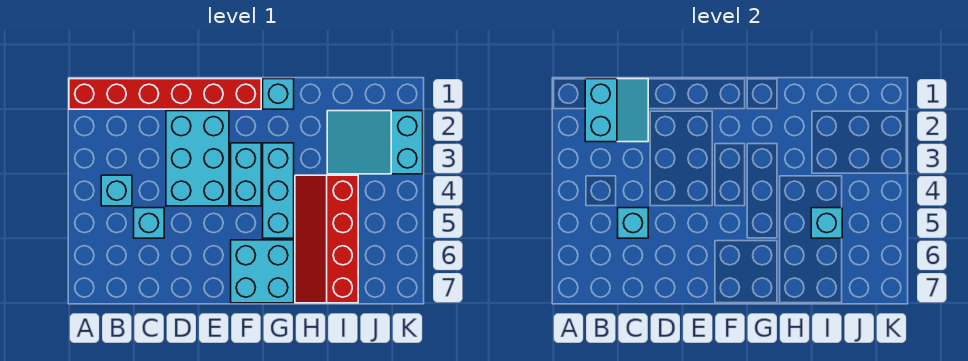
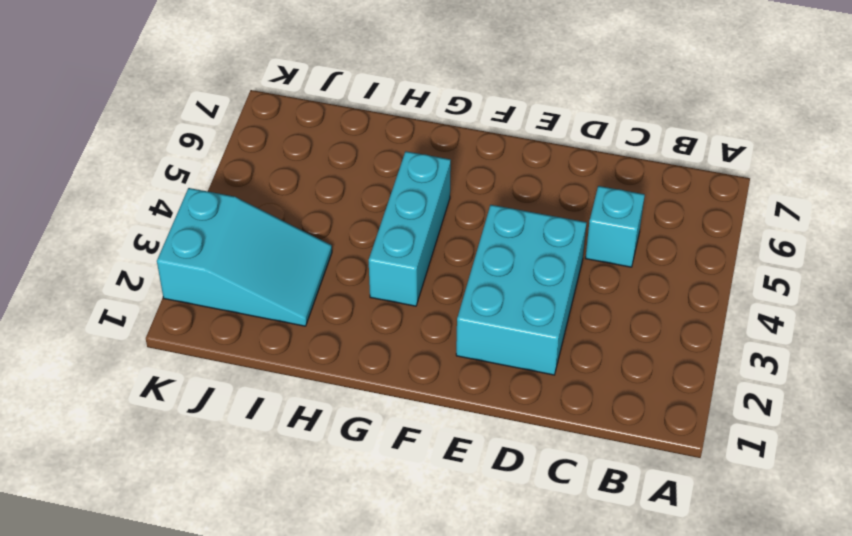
none -> red brick A1:F1 level 1
none -> cyan brick B4 level 1
none -> cyan brick F3:F4 level 1

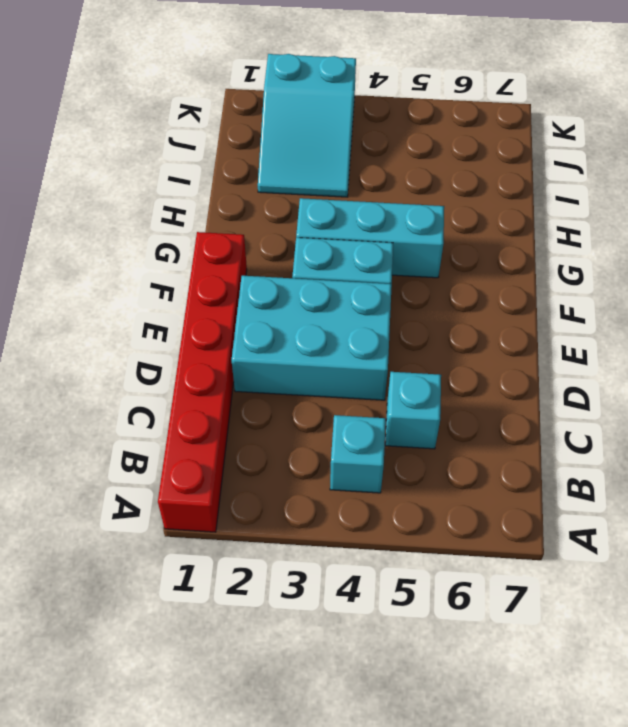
none -> cyan brick F6:G7 level 1
none -> cyan brick G1 level 1
none -> red slope H4:I7 level 1 top I

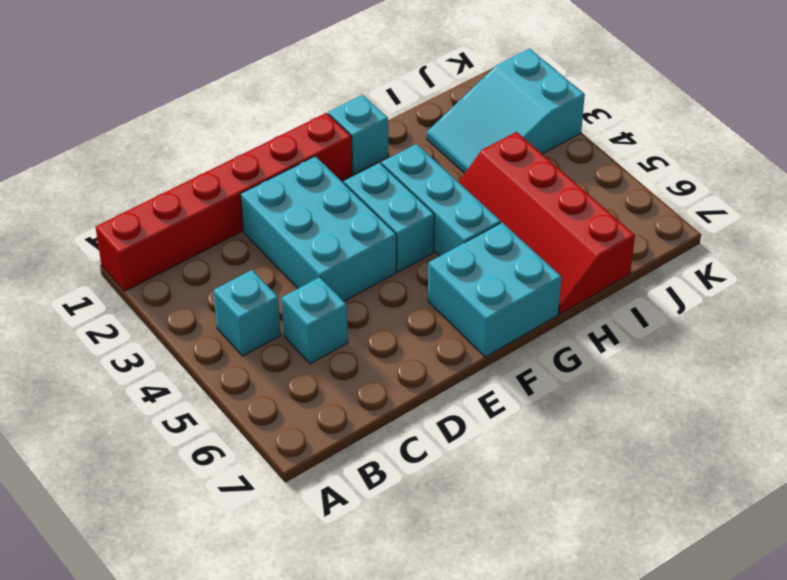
none -> cyan slope B1:C2 level 2 top B
none -> cyan brick C5 level 2
none -> cyan brick I5 level 2

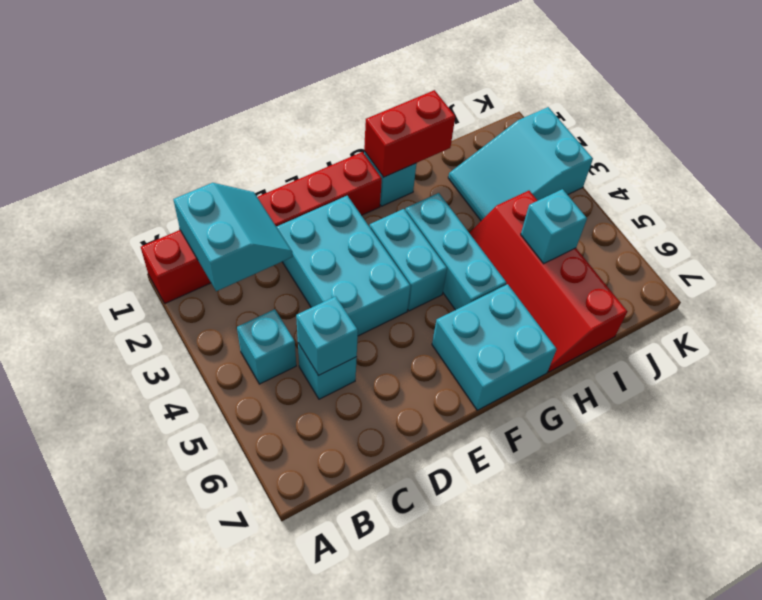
red brick G1:H1 level 2 -> none

